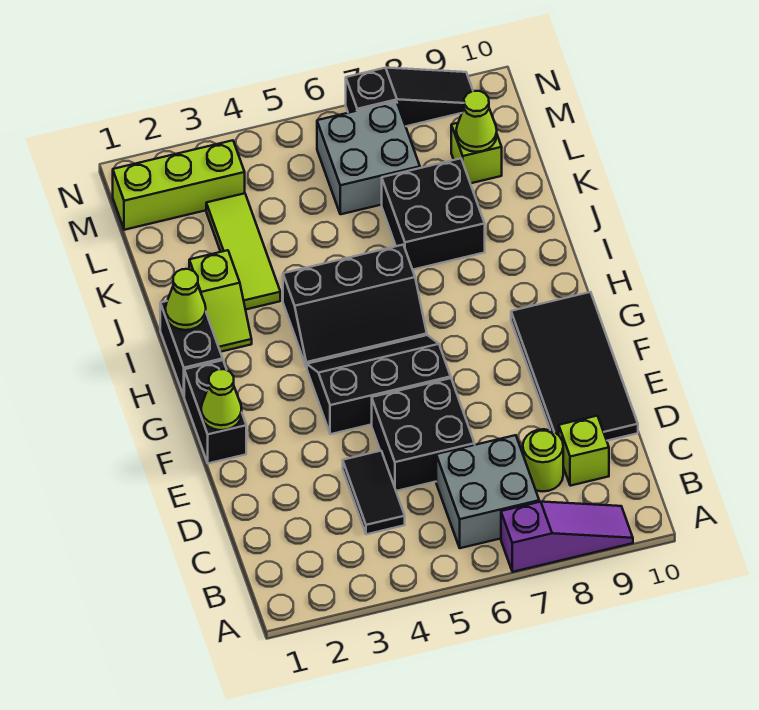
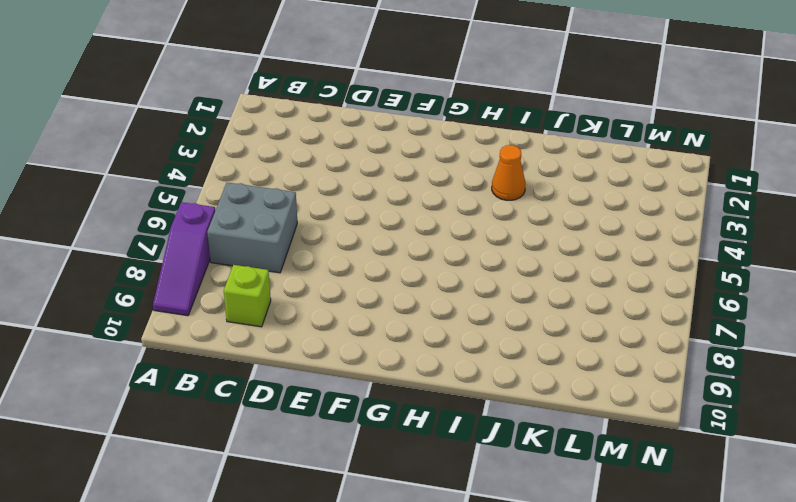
orange cone I3 level 1 -> none
none -> black tile C4:D4 level 1
none -> lime round brick C8 level 1
none -> black brick D5:E6 level 1

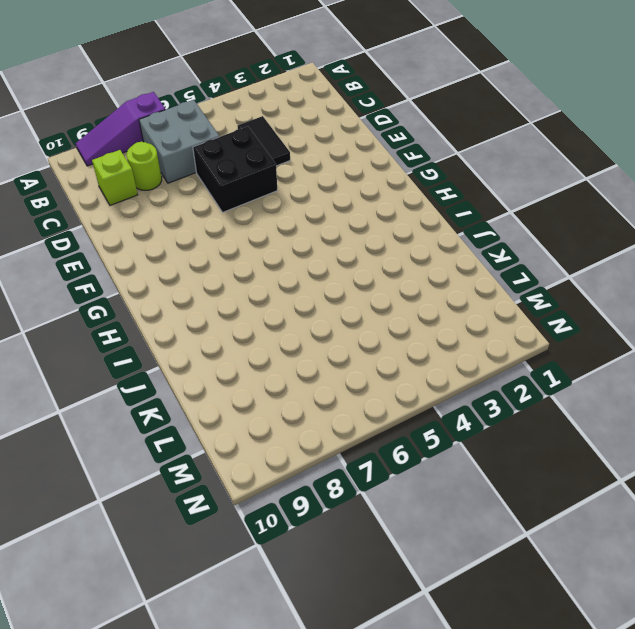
none -> black tile D9:G10 level 1
none -> black brick F1:G1 level 1
none -> black slope F4:G6 level 1 top F

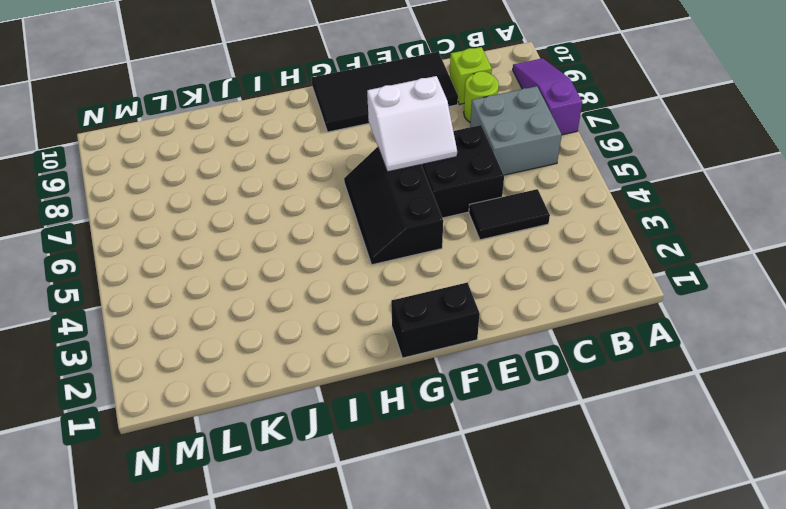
white slope E6:F7 level 2 top 7 -> none
none -> black brick H1:I1 level 1
none -> black slope H4:I6 level 1 top I
none -> lime slope I2:J2 level 1 top J

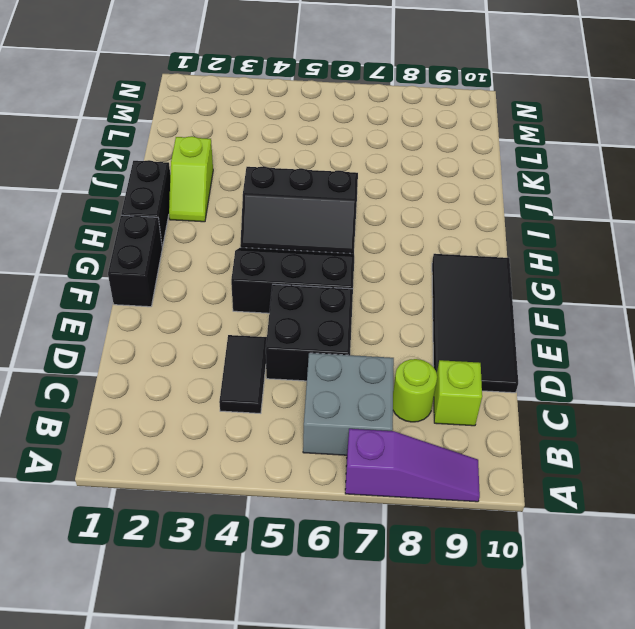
none -> lime tile J3:L3 level 1
none -> black brick J7:K8 level 1
none -> grey brick L6:M7 level 1

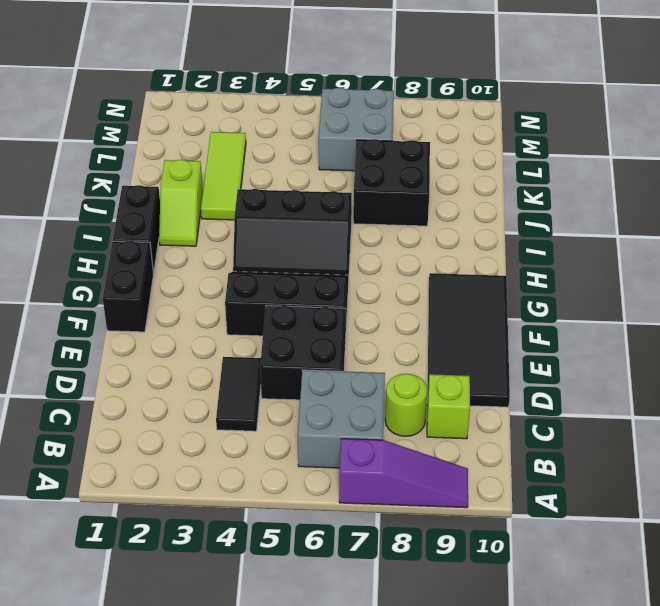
none -> lime brick L9 level 1
none -> lime brick M1:M3 level 1
none -> black slope N7:N9 level 1 top 7

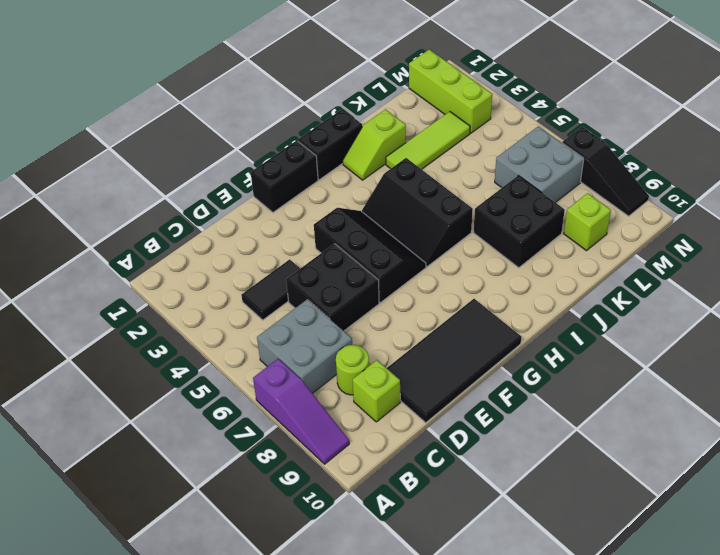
none -> lime cone F1 level 2
none -> lime cone I1 level 2
none -> lime cone L9 level 2

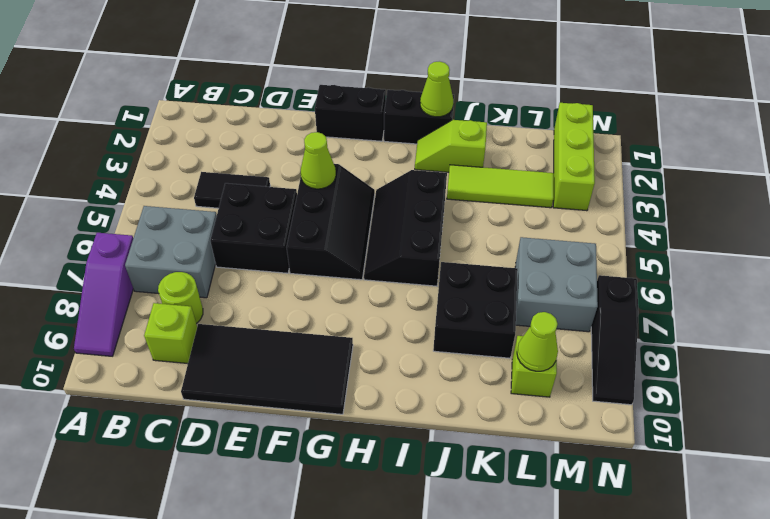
lime cone F4 level 2 -> lime cone F1 level 2

